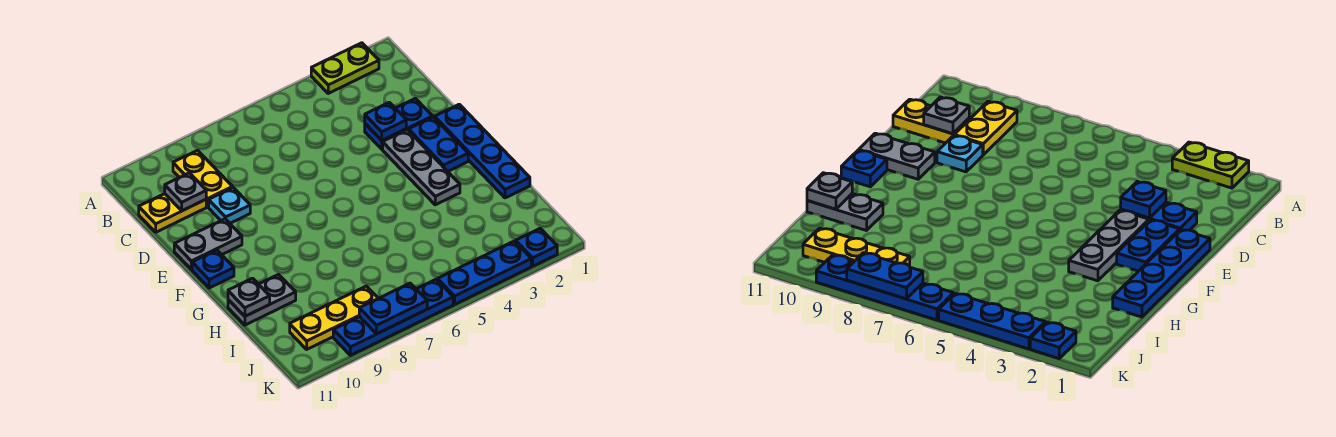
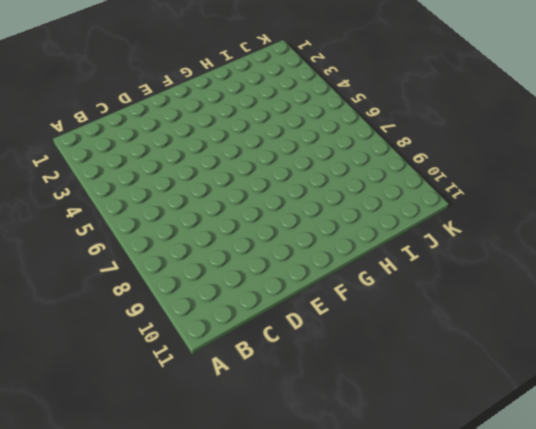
none -> lime plate A2:A3 level 1
none -> yellow plate B9:C9 level 1
none -> yellow plate C10:C11 level 1

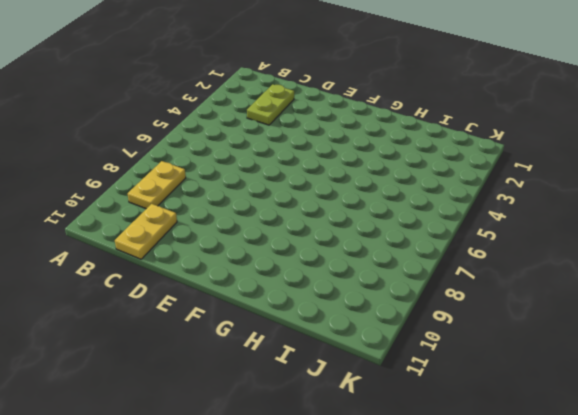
yellow plate B8:B9 level 1 -> yellow plate B9:C9 level 1
lime plate C2:C3 level 1 -> lime plate A2:A3 level 1
none -> blue plate D2:D3 level 1
none -> cyan plate D9 level 1
none -> blue plate E1:H1 level 1

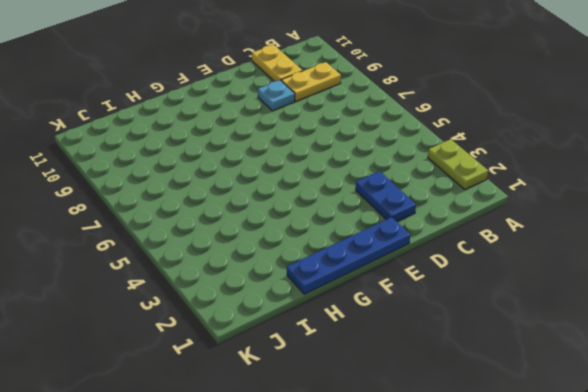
none -> blue plate E2:F2 level 1
none -> grey plate E3:G3 level 1
none -> grey plate E10:E11 level 1

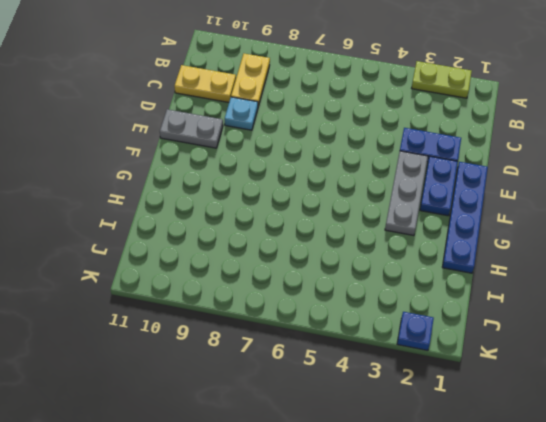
none -> blue plate F11 level 1
none -> grey plate H10:H11 level 1
none -> yellow plate J8:J10 level 1

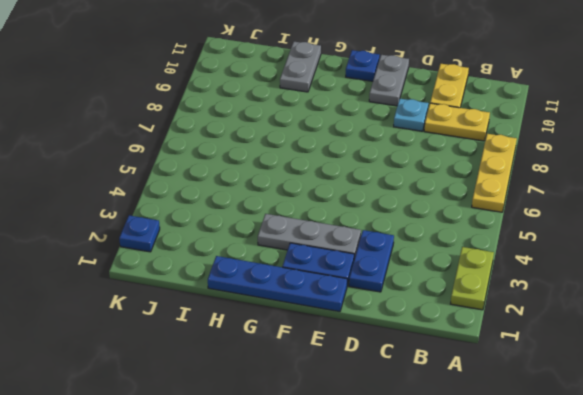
yellow plate A6:A8 level 1 -> yellow plate J8:J10 level 1
none -> blue plate K3:K5 level 1
none -> blue plate K6:K9 level 1
none -> grey plate C10 level 2

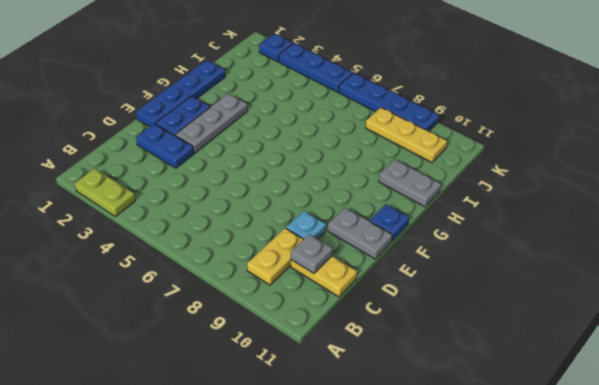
none -> blue plate D3 level 2
none -> grey plate H11 level 2
none -> blue plate K7:K8 level 2

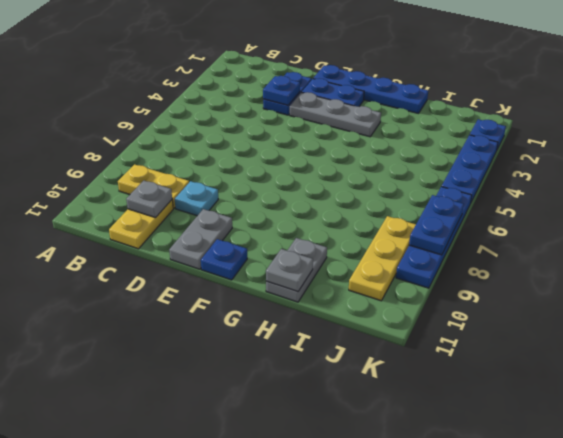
none -> lime plate A2:A3 level 1

